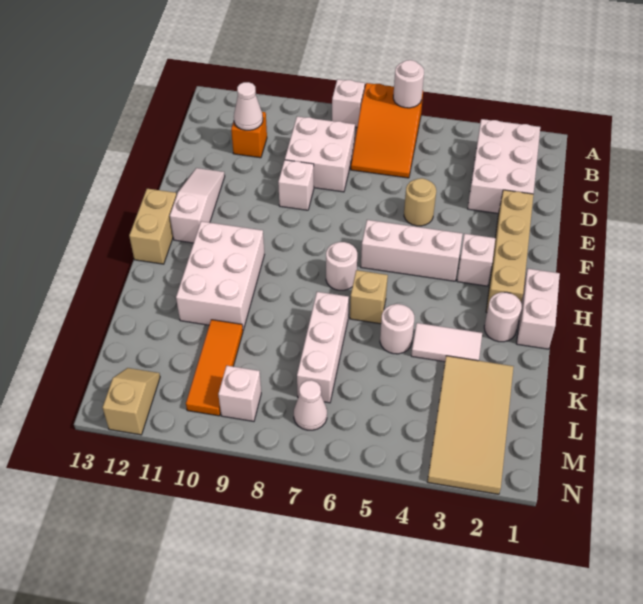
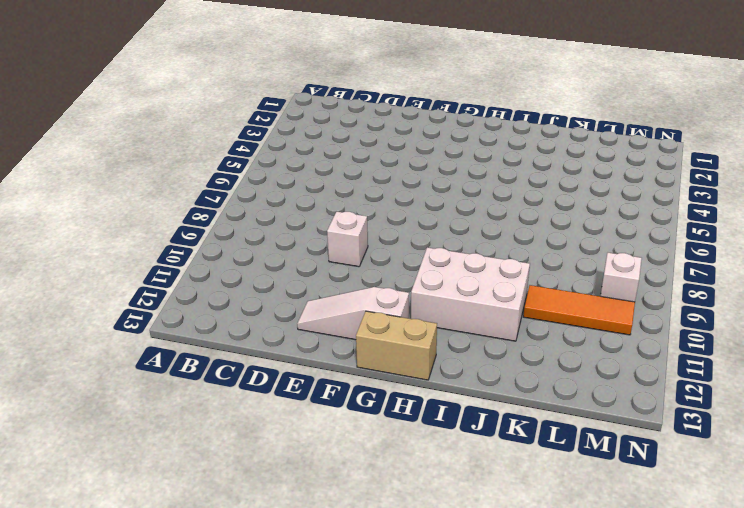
none -> orange slope A6:C7 level 1 top A
none -> white brick A8 level 1
none -> white brick B2:D3 level 1

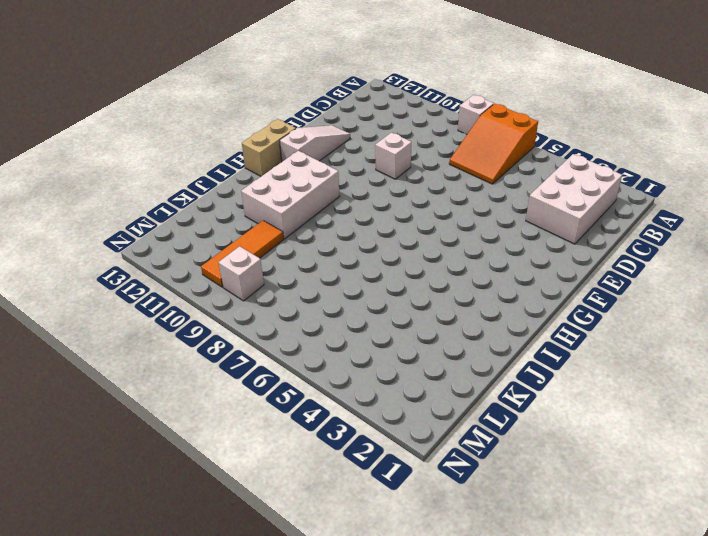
none -> white brick C8:D9 level 1
none -> orange brick C11 level 1
none -> tan brick E2:H2 level 1

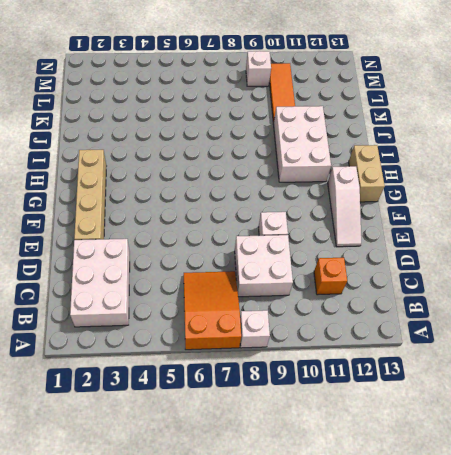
none -> tan round brick E5 level 1
none -> white brick G3 level 1
none -> white brick G4:G6 level 1

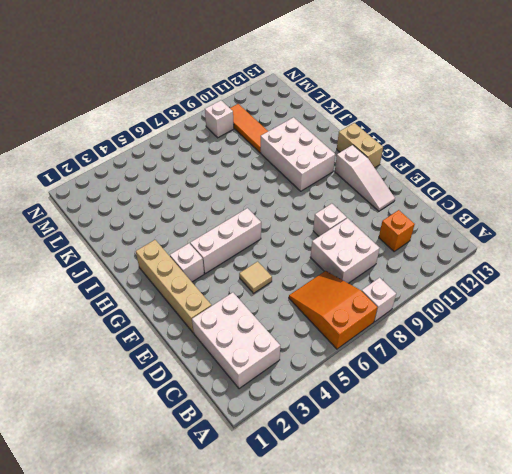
tan tile E5 level 1 -> tan round brick E5 level 1
none -> white brick H1:I1 level 1
none -> white round brick H7 level 1
none -> white round brick I2 level 1

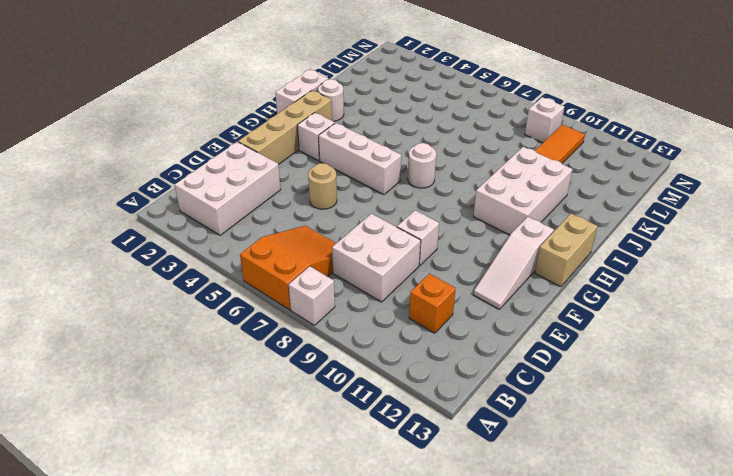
none -> tan brick I6 level 1
none -> white tile J3:J4 level 1
none -> white round brick J5 level 1

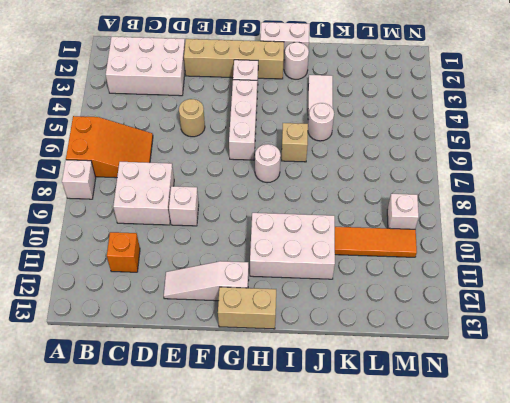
none -> white brick J7:L7 level 1
none -> tan tile K2:N3 level 1
none -> white cone M7 level 1

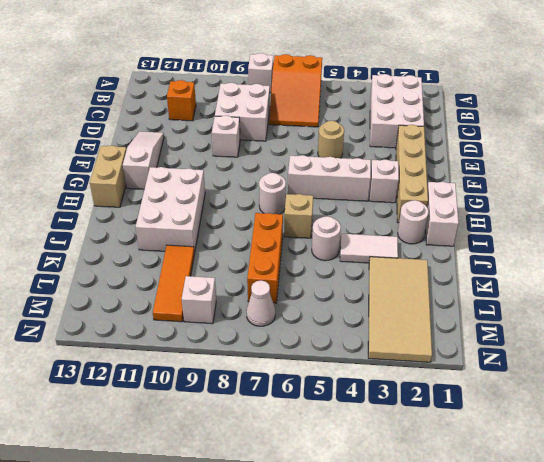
orange brick J7:L7 level 1 -> white brick J7:L7 level 1
none -> tan slope M12:N12 level 1 top N
none -> white round brick A6 level 2
none -> white cone C11 level 2

